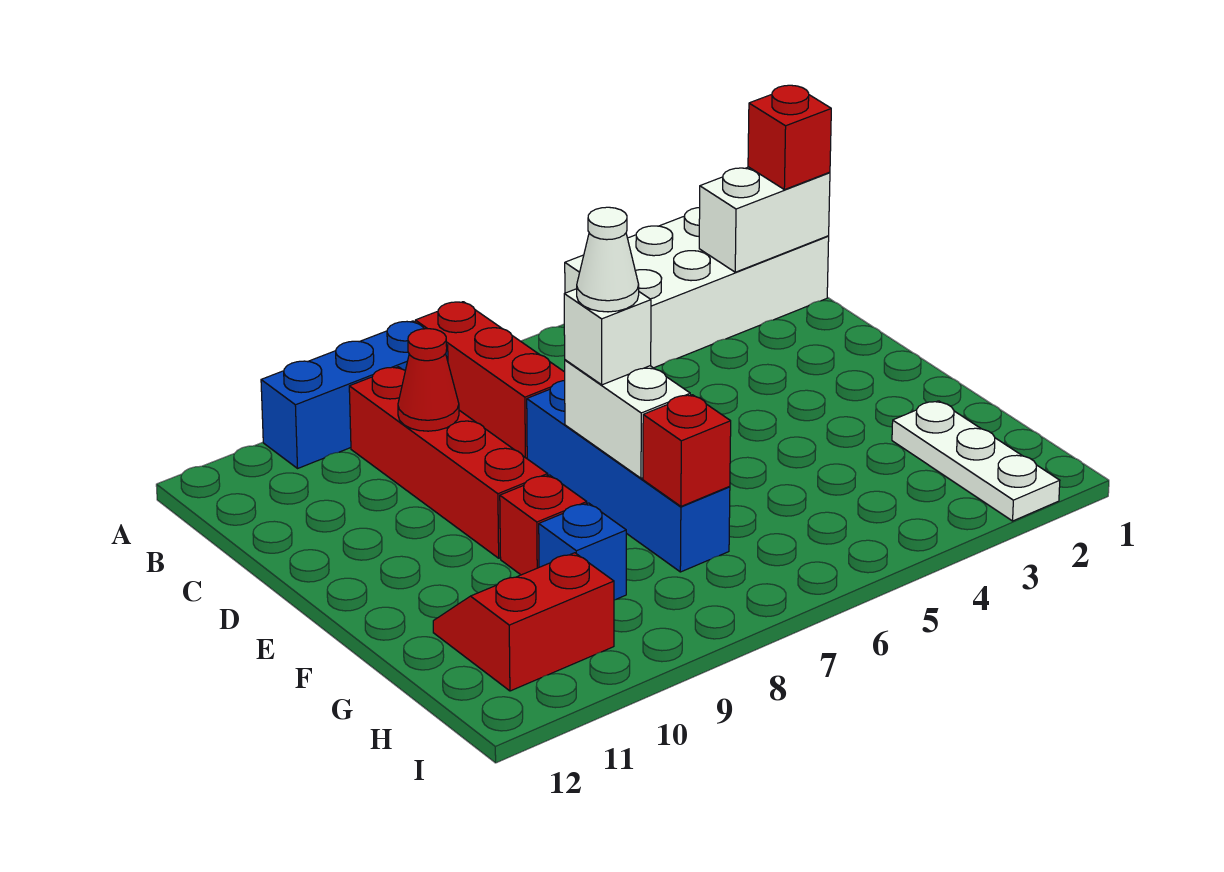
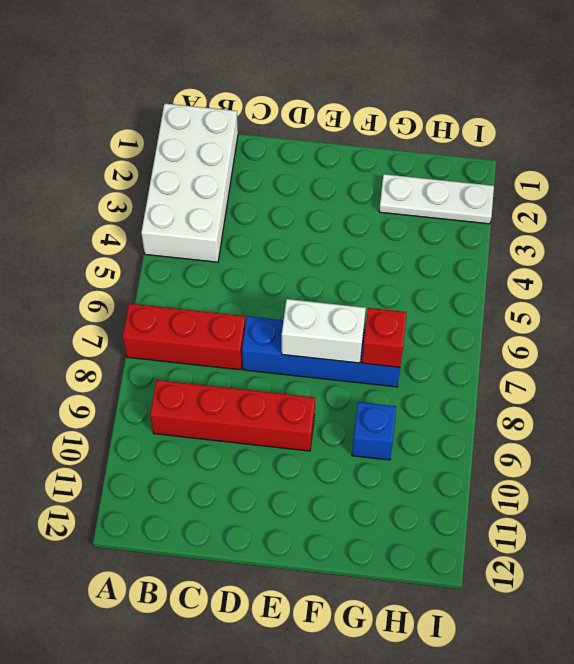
none -> blue brick A8:A10 level 1
none -> red brick F9 level 1
none -> red slope G10:H11 level 1 top H

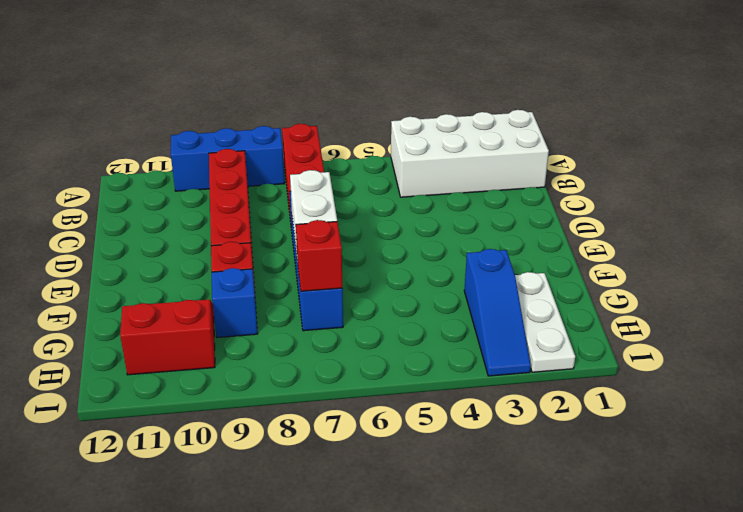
blue slope G3:I3 level 1 top G -> none
none -> white brick B1:B2 level 2
none -> red cone C9 level 2
none -> red brick B1 level 3

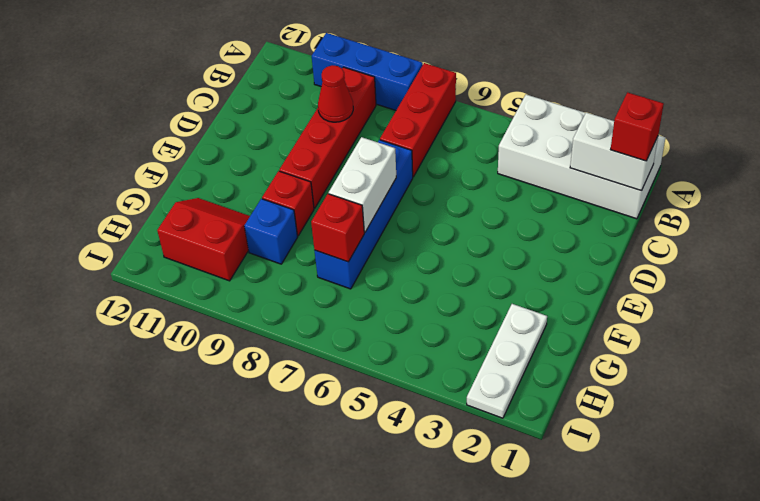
none -> white brick E7 level 3
none -> white cone E7 level 4

